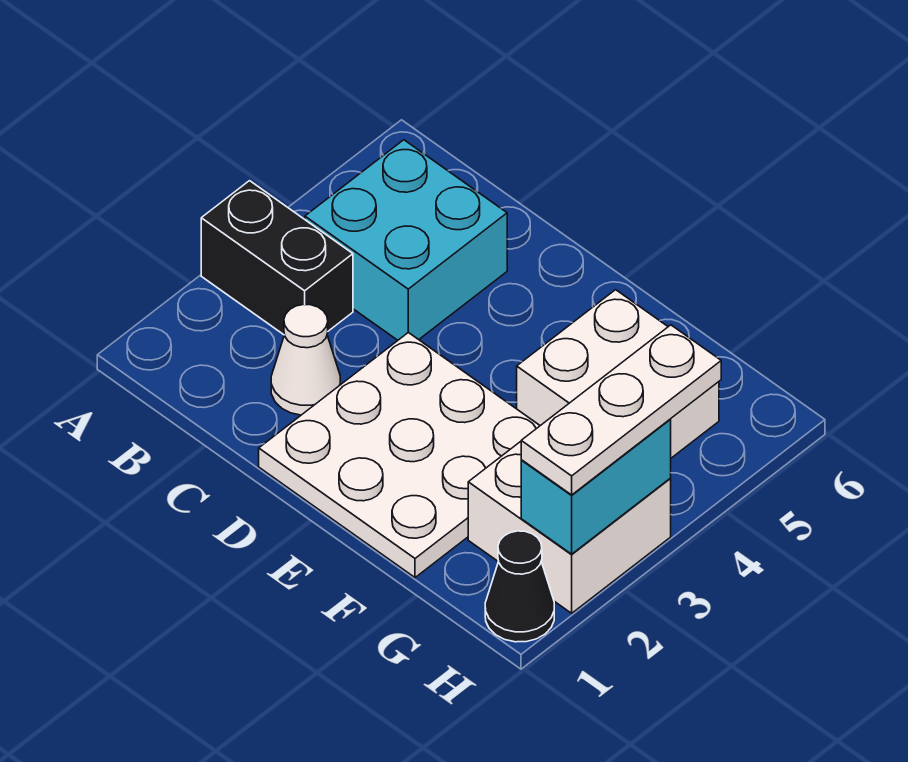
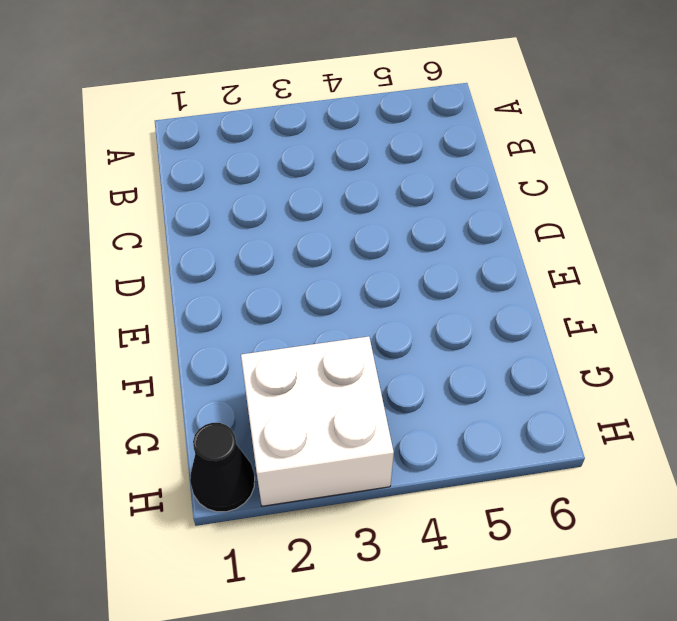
none -> black brick A3:B3 level 1
none -> cyan brick B4:C5 level 1

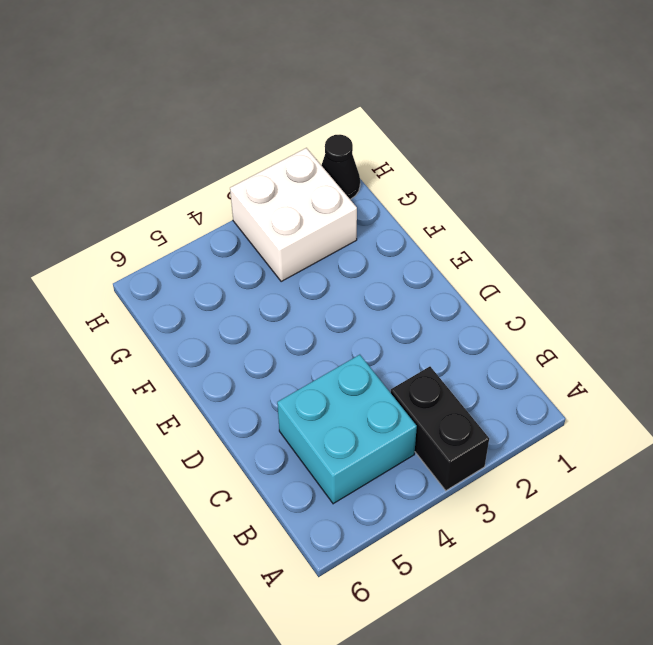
none -> white cone C2 level 1
none -> white plate D1:F3 level 1

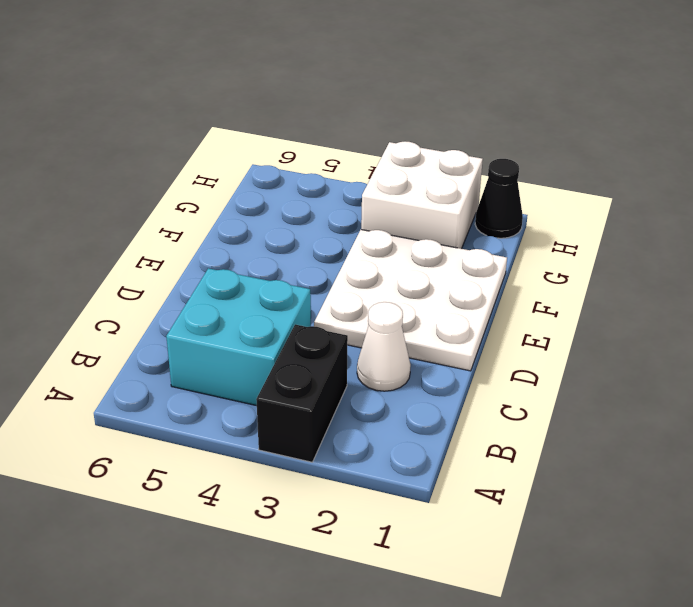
none -> white brick F4:G5 level 1
none -> cyan brick H2:H3 level 2

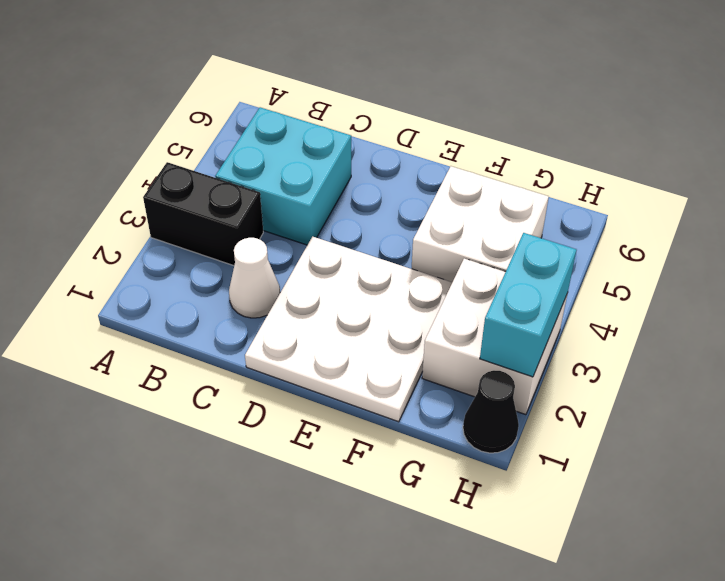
none -> white plate H2:H4 level 3

